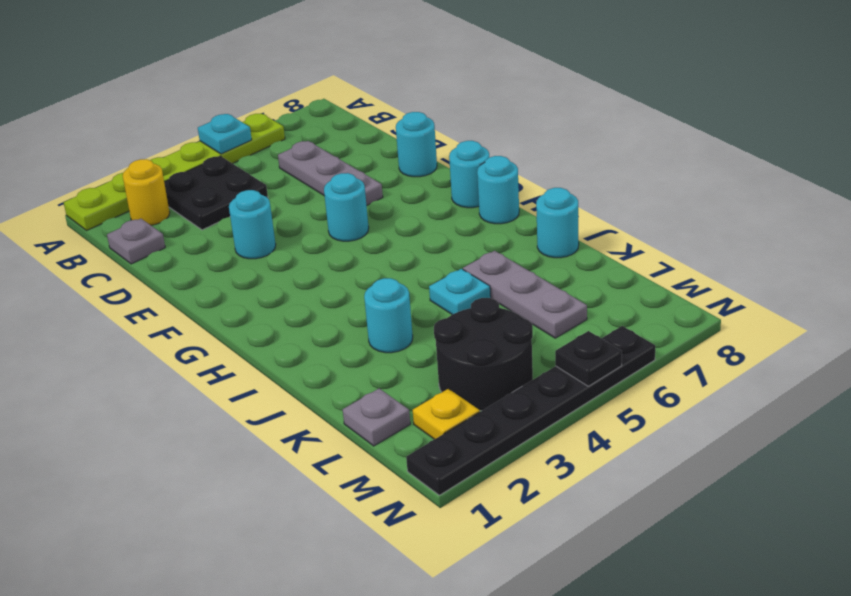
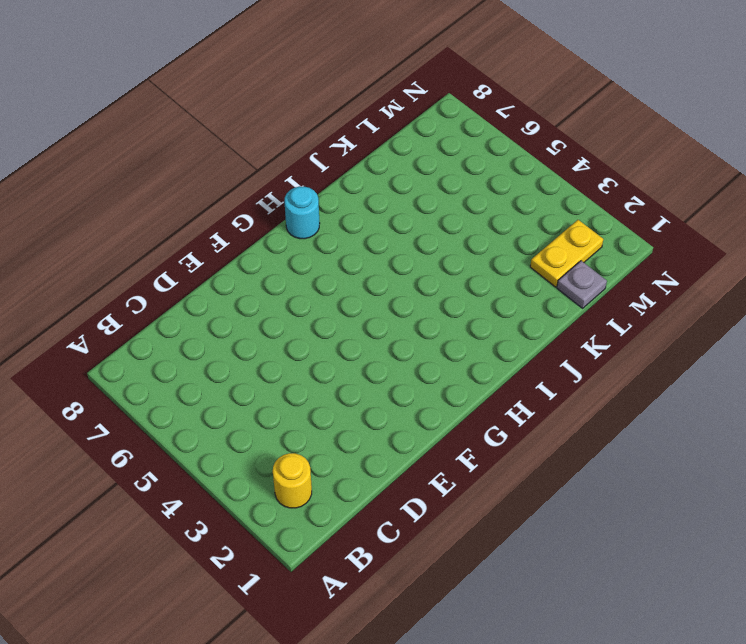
yellow plate L2:M2 level 1 -> yellow plate M2 level 1
none -> lime plate A1:A6 level 1
none -> black plate B3:C4 level 1
none -> grey plate C1 level 1

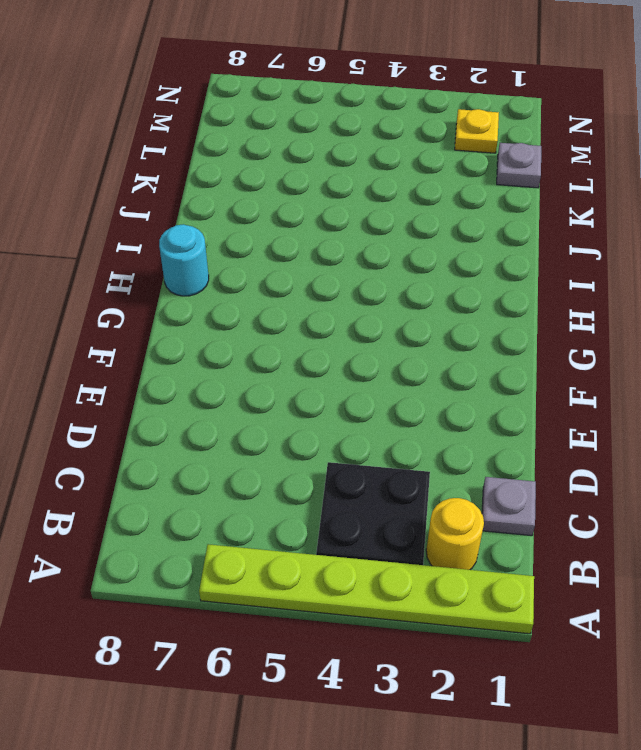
none -> grey plate C6:E6 level 1
none -> cyan round brick E3 level 1
none -> cyan round brick E8 level 1

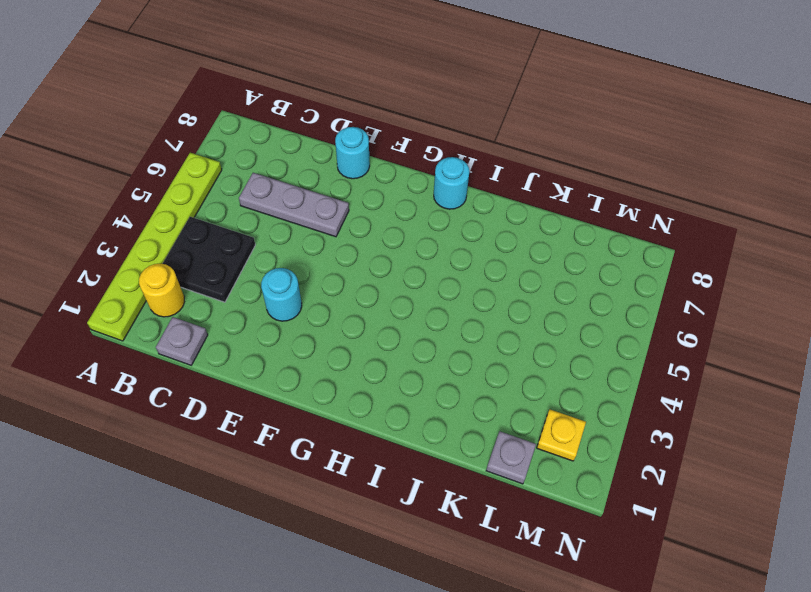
none -> cyan round brick F5 level 1
none -> cyan round brick G8 level 1
none -> cyan round brick J3 level 1

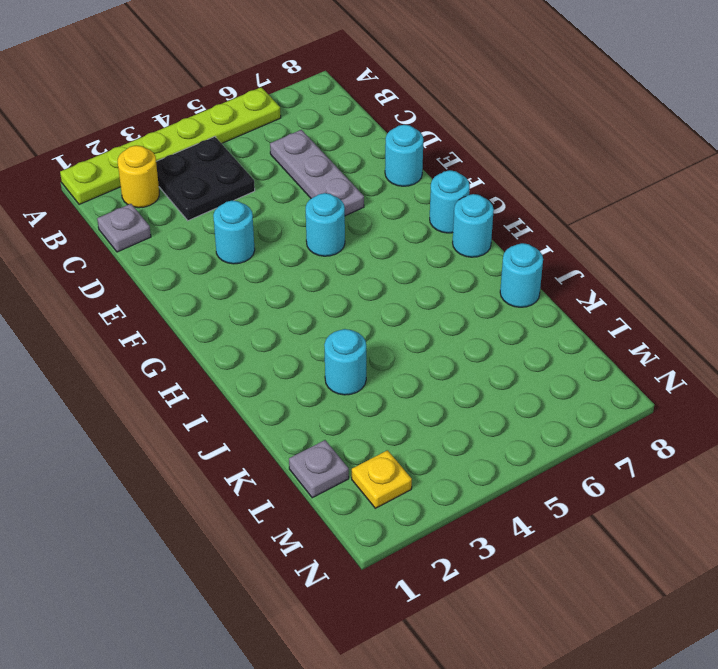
none -> cyan plate J5 level 1
none -> grey plate J6:L6 level 1
none -> black round brick L3:M4 level 1

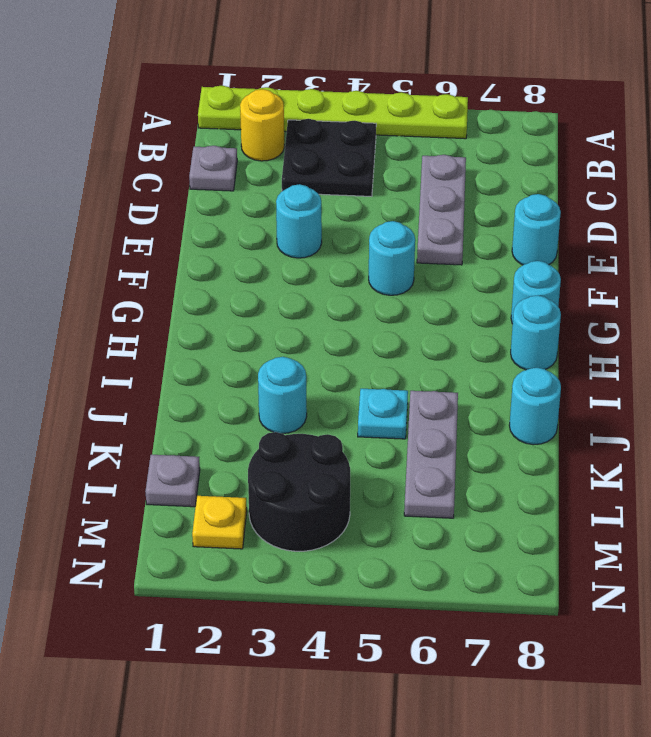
none -> black plate N1:N6 level 1
none -> cyan plate A5 level 2
none -> black plate N5 level 2

